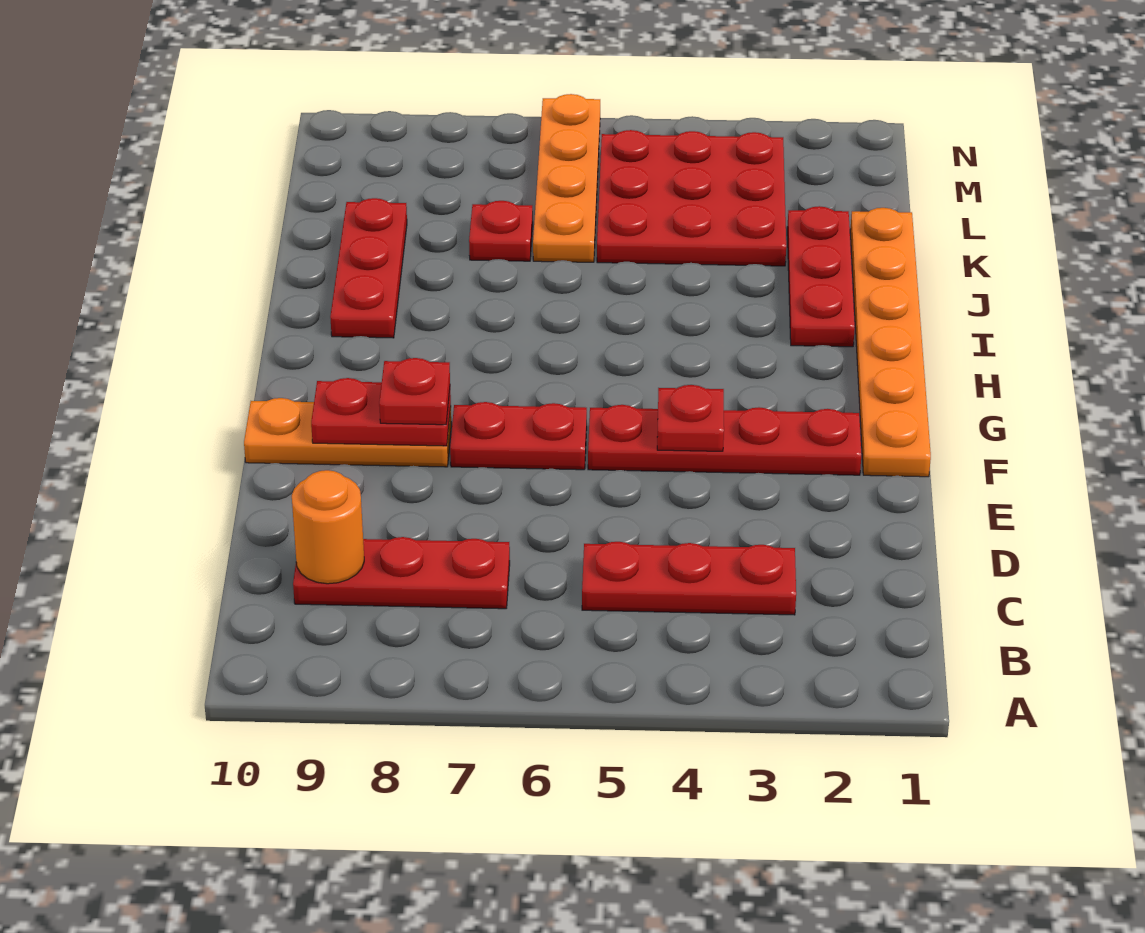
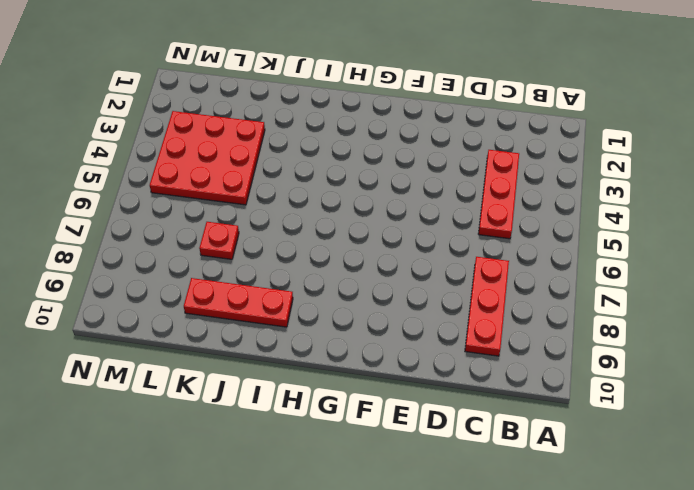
none -> orange plate F1:K1 level 1
none -> red plate F2:F5 level 1
none -> red plate F6:F7 level 1

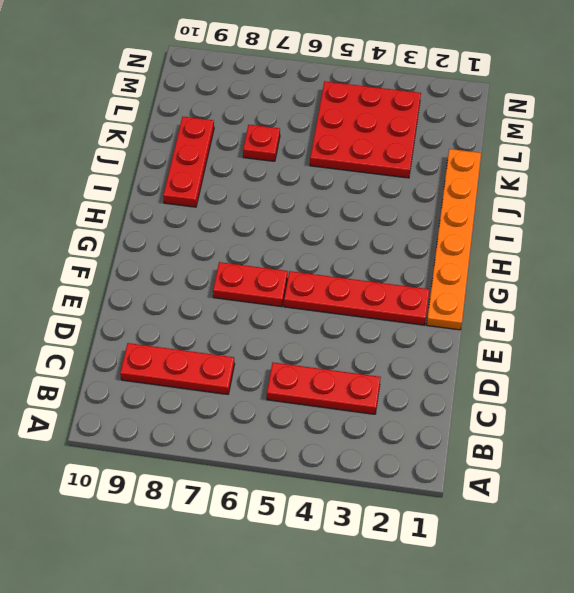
none -> orange plate F8:F10 level 1
none -> red plate I2:K2 level 1
none -> orange plate K6:N6 level 1

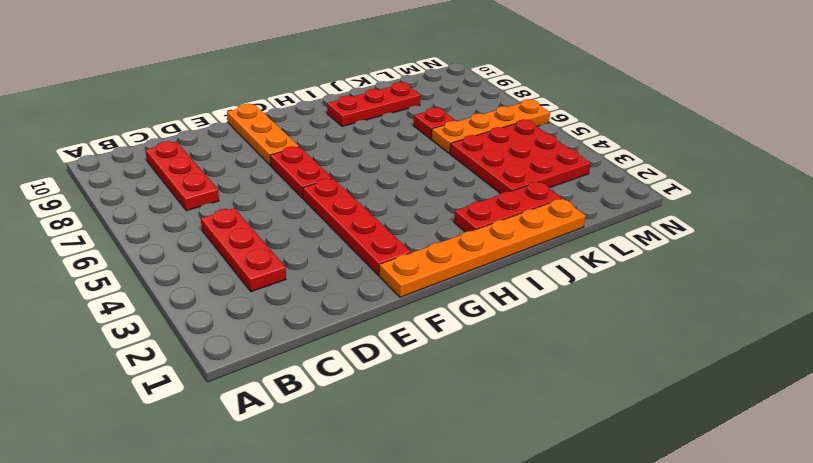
none -> orange round brick C9 level 2
none -> red plate F4 level 2
none -> red plate F8:F9 level 2

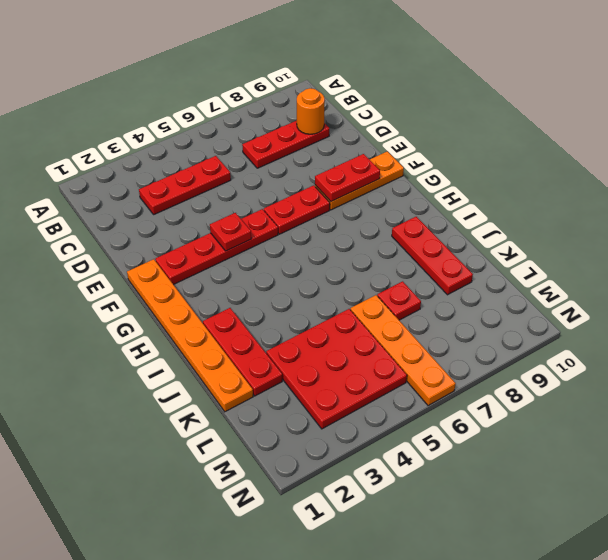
none -> red plate F8 level 3

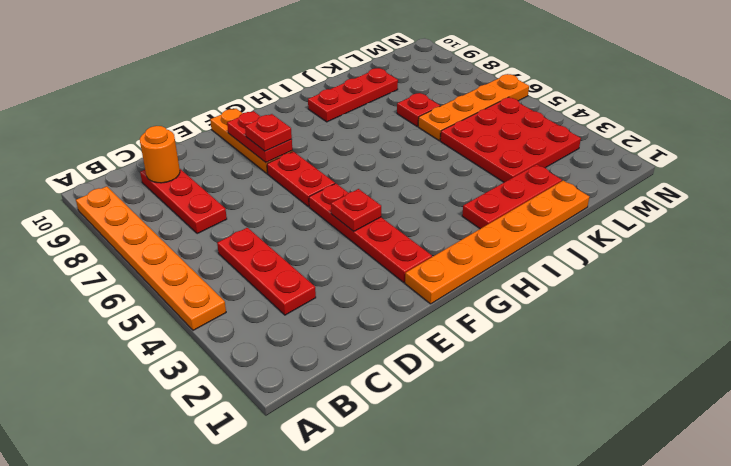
orange plate A4:A9 level 1 -> none

